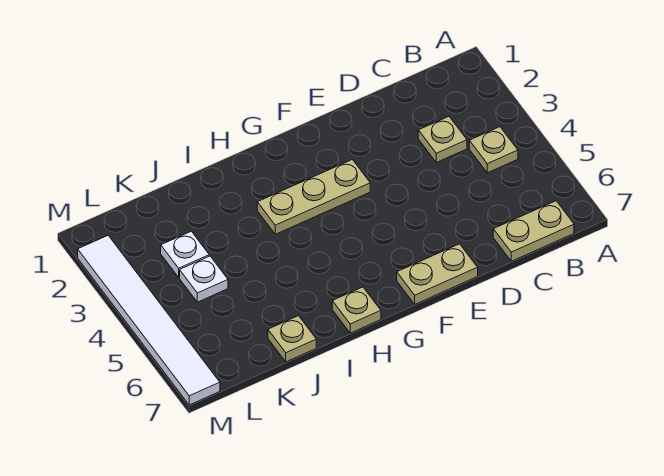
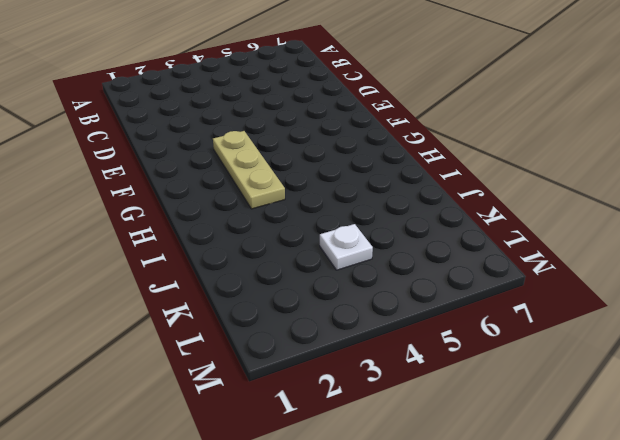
none -> tan plate B4 level 1
none -> tan plate B7:C7 level 1

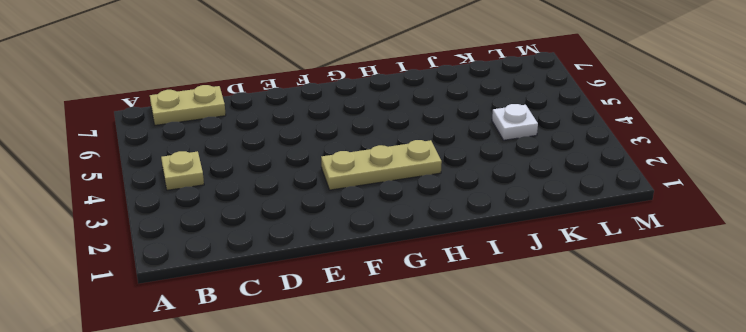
none -> tan plate C3 level 1
none -> tan plate E7:F7 level 1

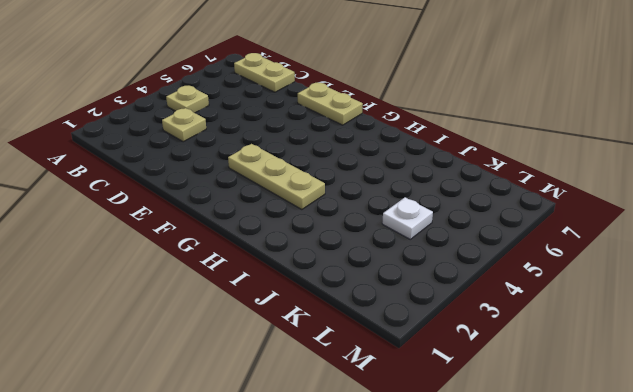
none -> tan plate H7 level 1
none -> tan plate J7 level 1

